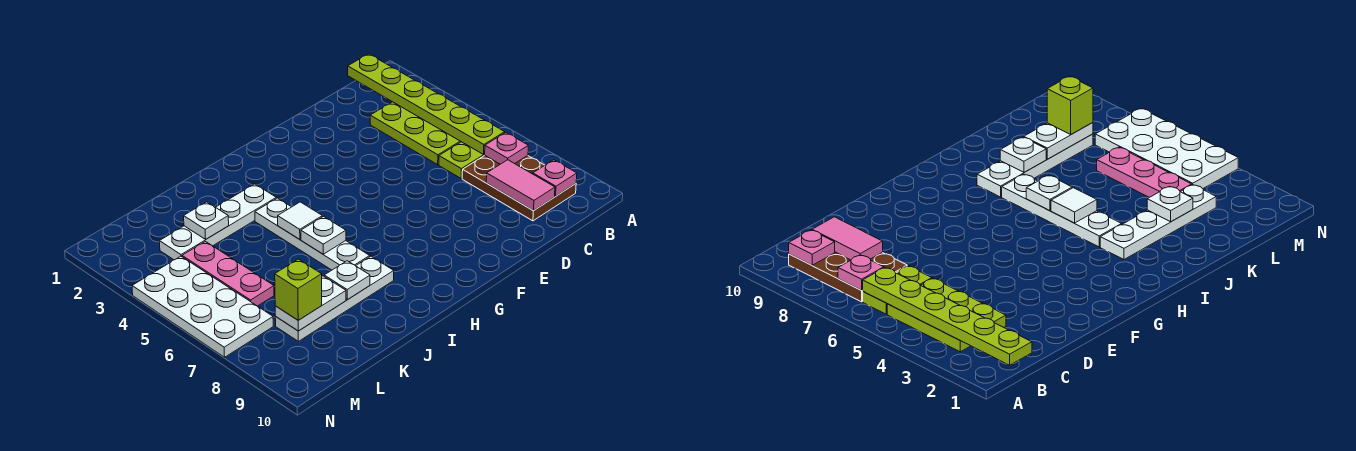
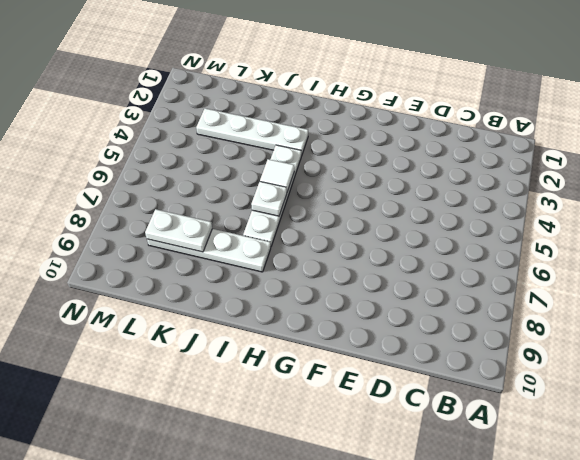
none -> lime plate B3:C5 level 1
none -> lime plate B6:C6 level 1
none -> brown plate B7:C9 level 1

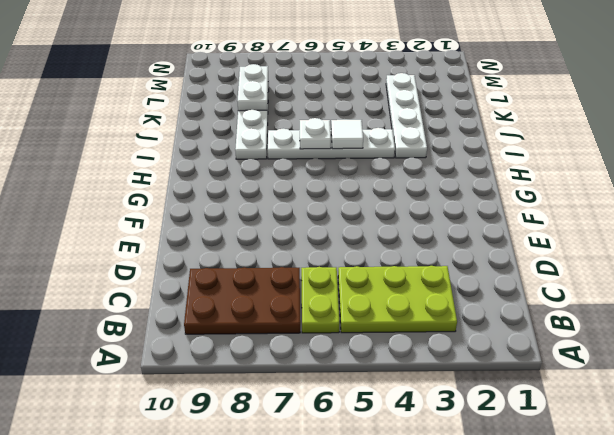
none -> pink plate L4:L6 level 1
none -> white plate M4:N7 level 1
none -> lime plate B1:B6 level 2

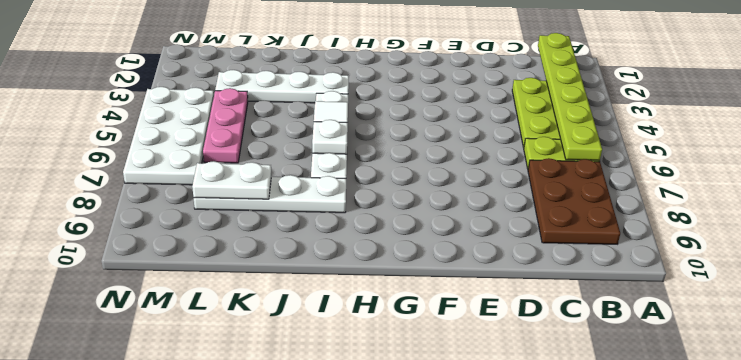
none -> pink plate B7 level 2
none -> pink plate B9 level 2
none -> pink tile C8:C9 level 2

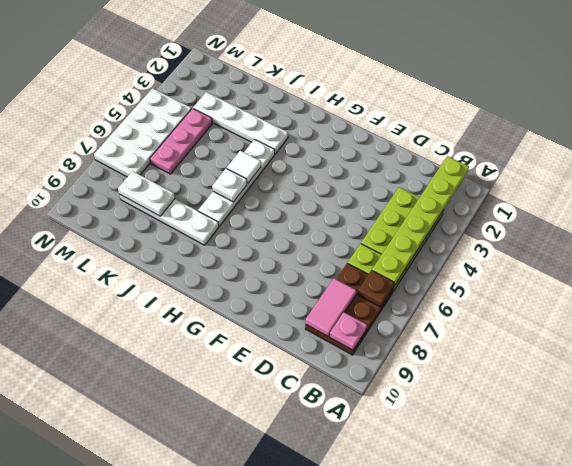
brown plate B7 level 2 -> pink plate B7 level 2
none -> white plate J8 level 2
none -> white plate K3 level 2
none -> lime brick L8 level 3

